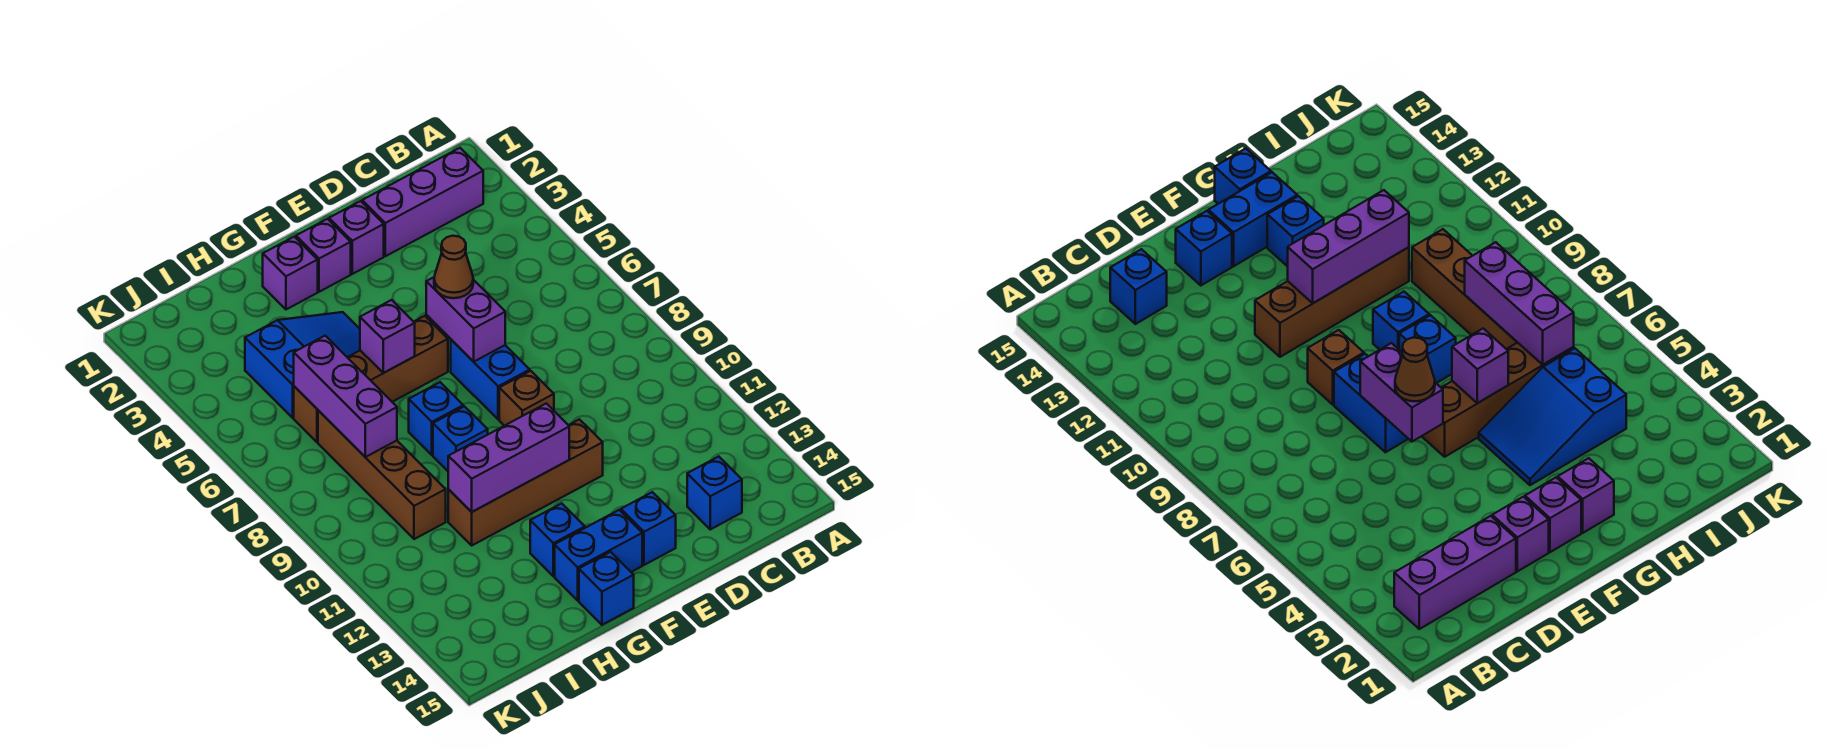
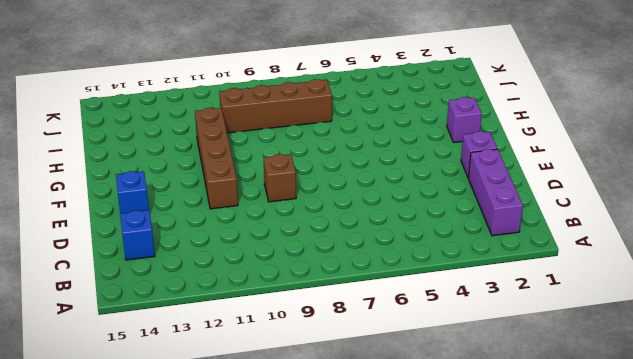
none -> blue brick E7:E8 level 1
none -> purple brick F2 level 1
none -> brown brick F6:I6 level 1

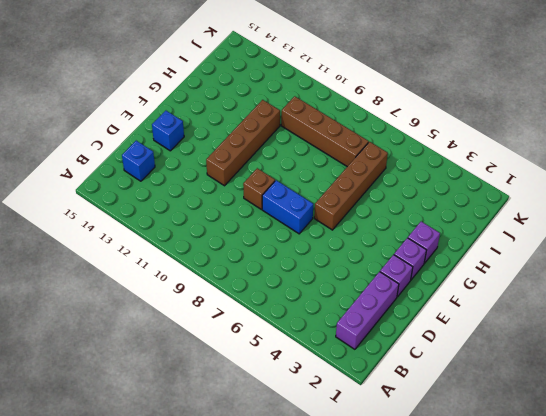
none -> blue brick F14:G14 level 1
none -> blue slope G4:I5 level 1 top I
none -> blue brick G8 level 1

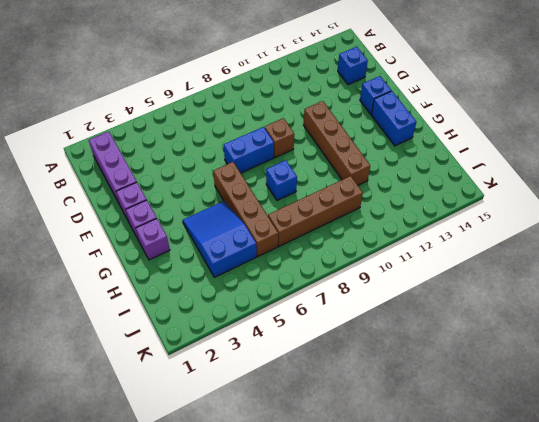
none -> blue brick G9 level 1
none -> blue brick G13 level 1
none -> blue brick G15 level 1

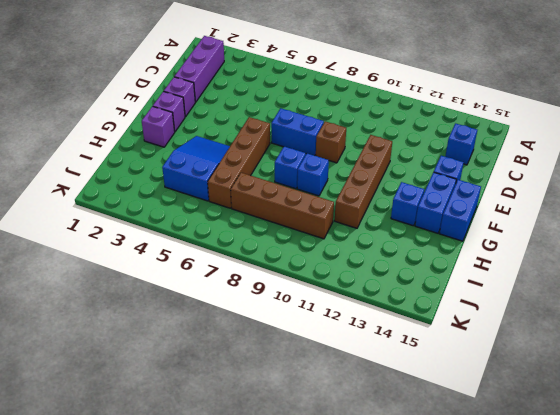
blue brick F15:G15 level 1 -> blue brick G15 level 1
none -> purple brick E6:E7 level 2
none -> purple brick F11:H11 level 2
none -> purple brick G6 level 2

